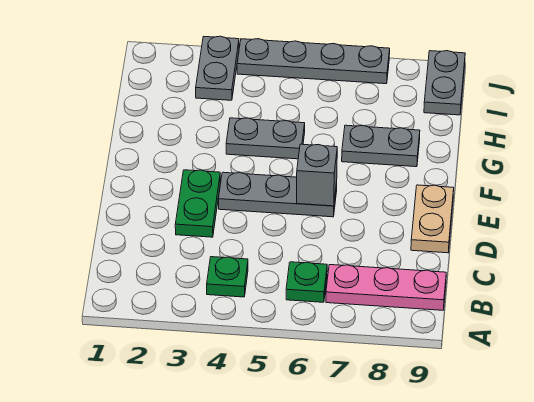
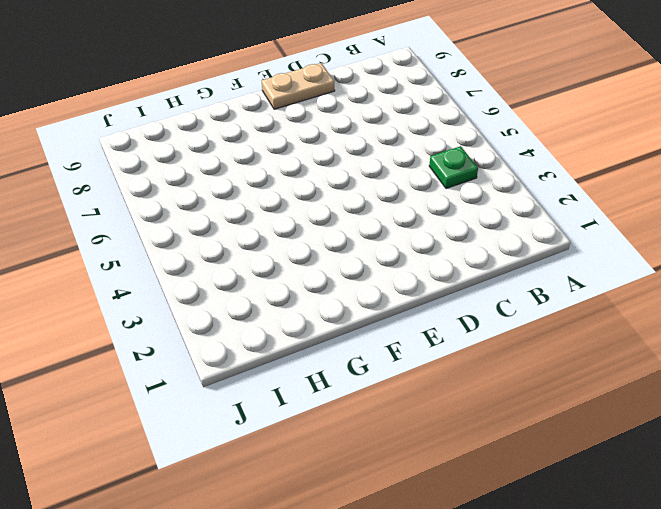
none -> green plate B6 level 1
none -> pink plate B7:B9 level 1
none -> green plate D3:E3 level 1

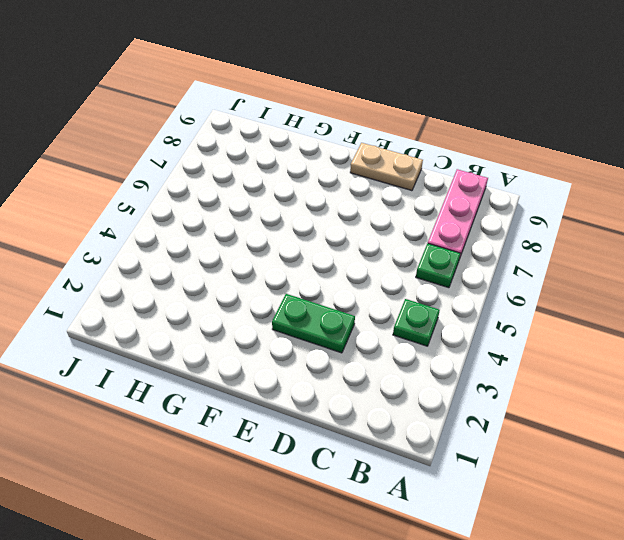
none -> grey plate E4:E6 level 1
none -> grey plate G4:G5 level 1
none -> grey plate G7:G8 level 1

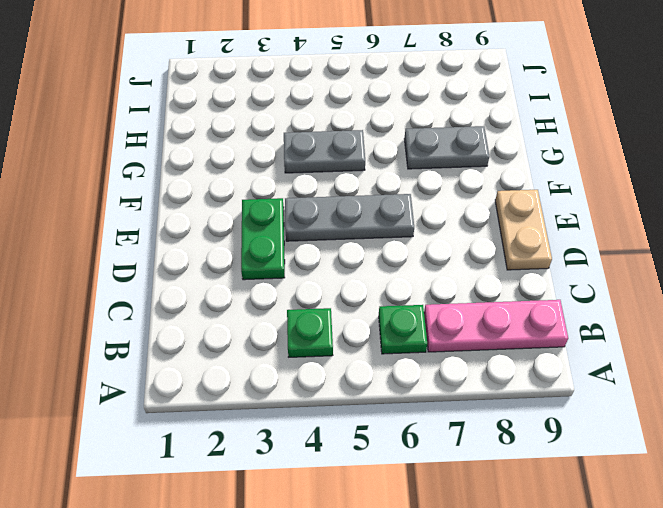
none -> grey plate I3:J3 level 1
none -> grey plate I9:J9 level 1
none -> grey plate J4:J7 level 1

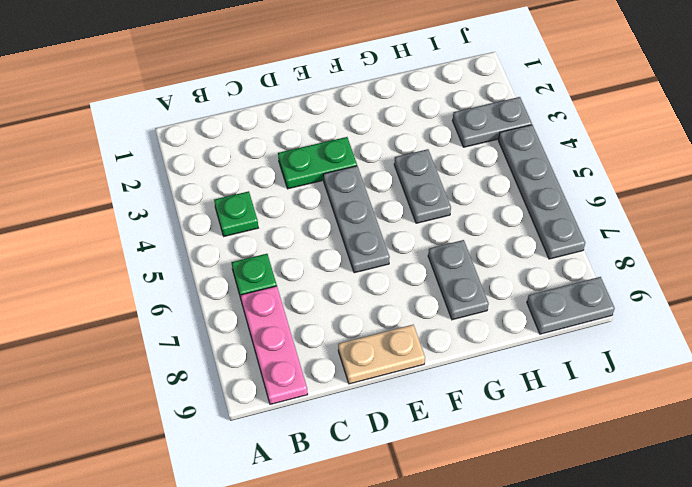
none -> grey brick E6 level 2

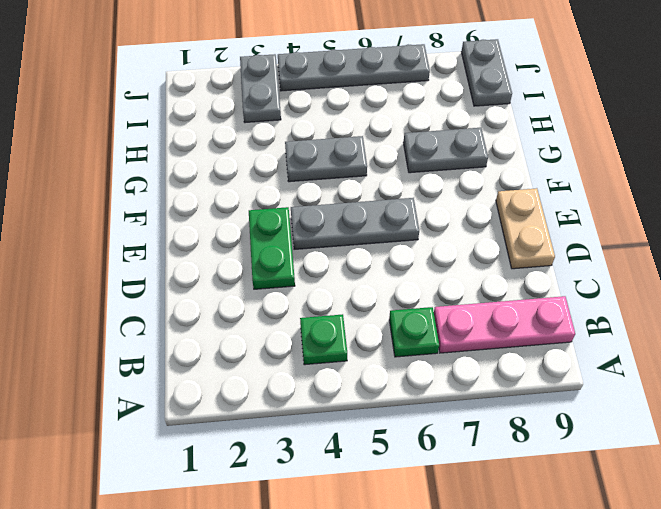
none -> grey brick E6 level 2

